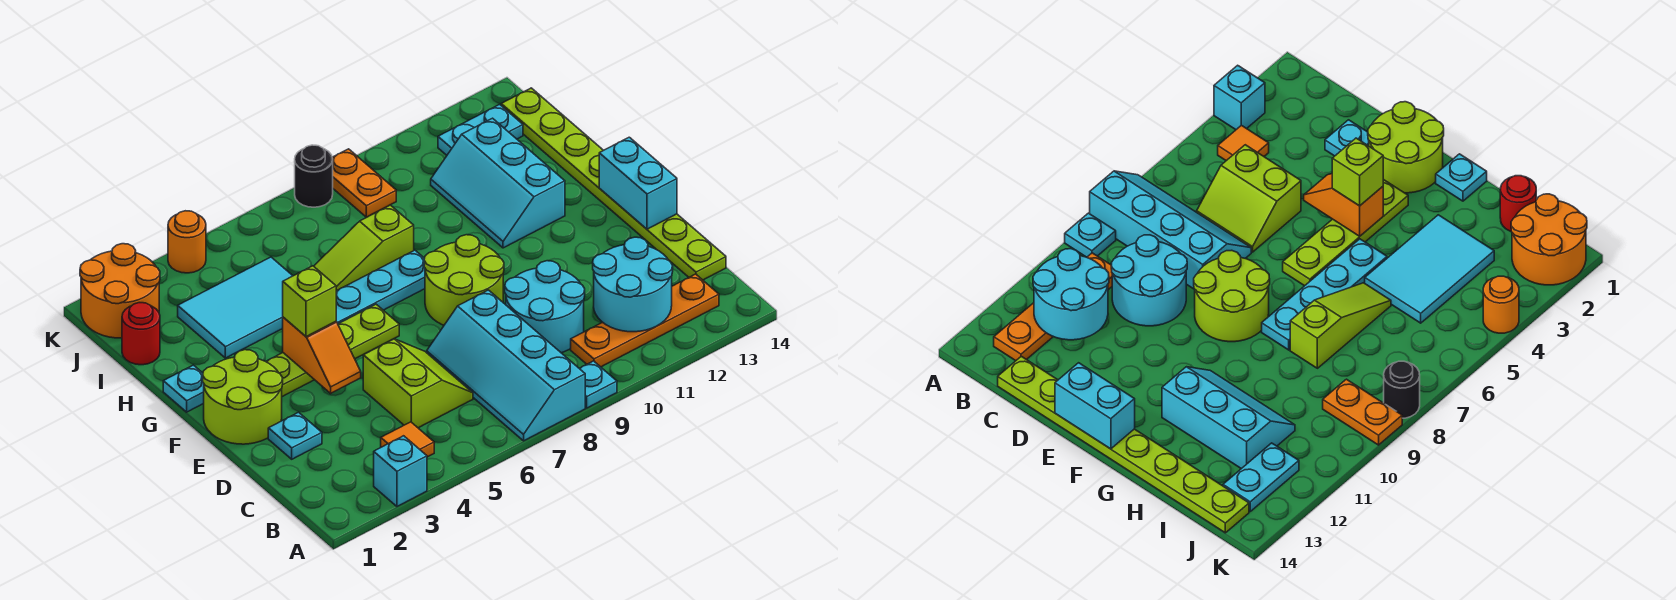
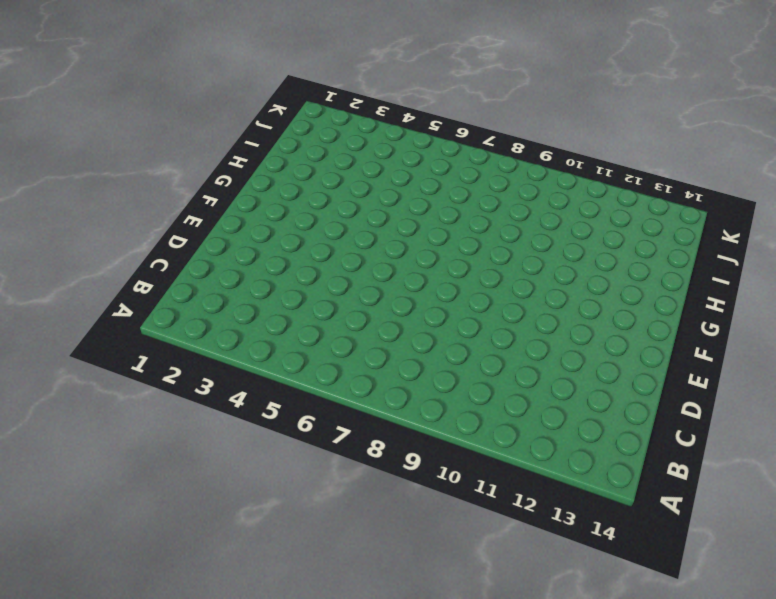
none -> cyan brick A3 level 1
none -> cyan slope A7:D8 level 1 top 8
none -> cyan plate A9 level 1

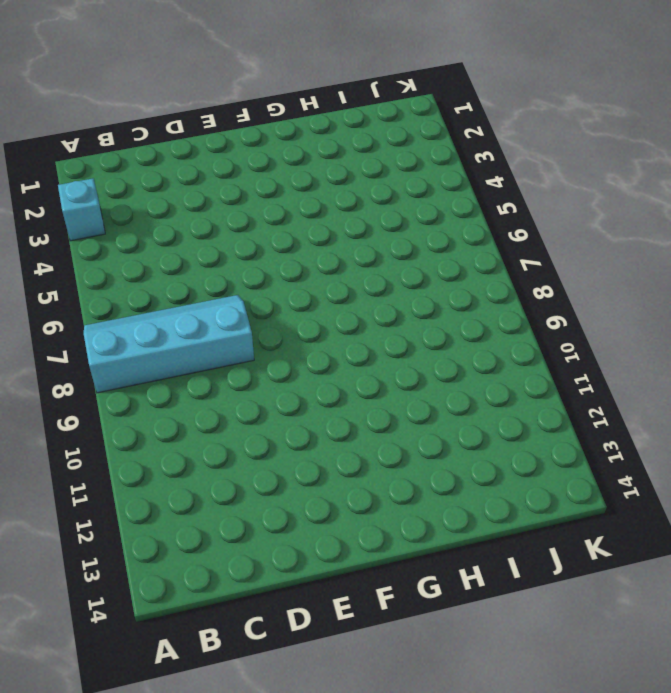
none -> cyan plate A9 level 1
none -> orange tile B4 level 1
none -> orange plate B10:B13 level 1

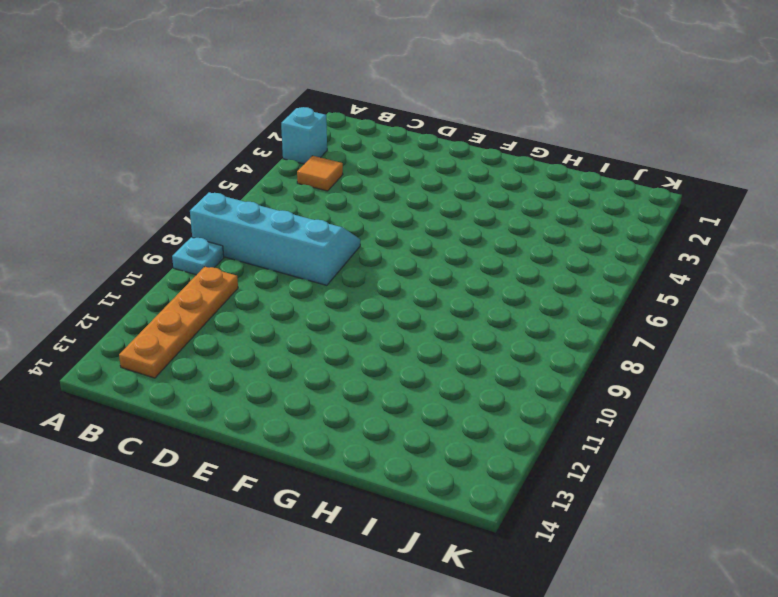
none -> lime slope C5:D6 level 1 top 5
none -> cyan round brick C9:D10 level 1
none -> lime plate C14:J14 level 1

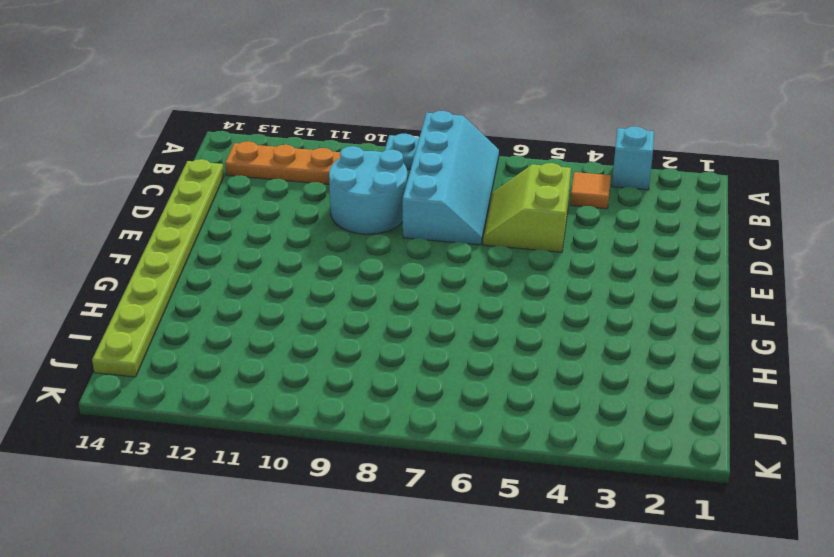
none -> cyan plate D2 level 1
none -> lime round brick E1:F2 level 1
none -> lime round brick E8:F9 level 1

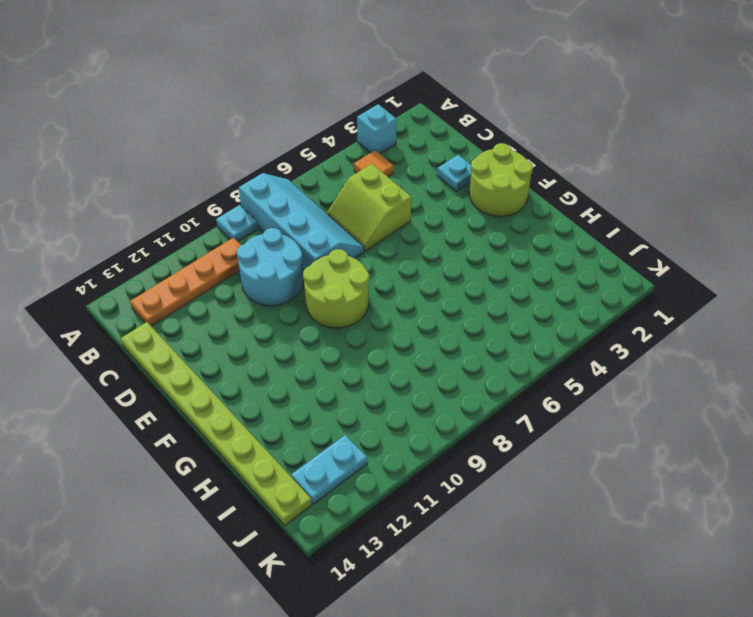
none -> lime plate F3:F6 level 1
none -> cyan plate G1 level 1
none -> cyan plate G5:G8 level 1

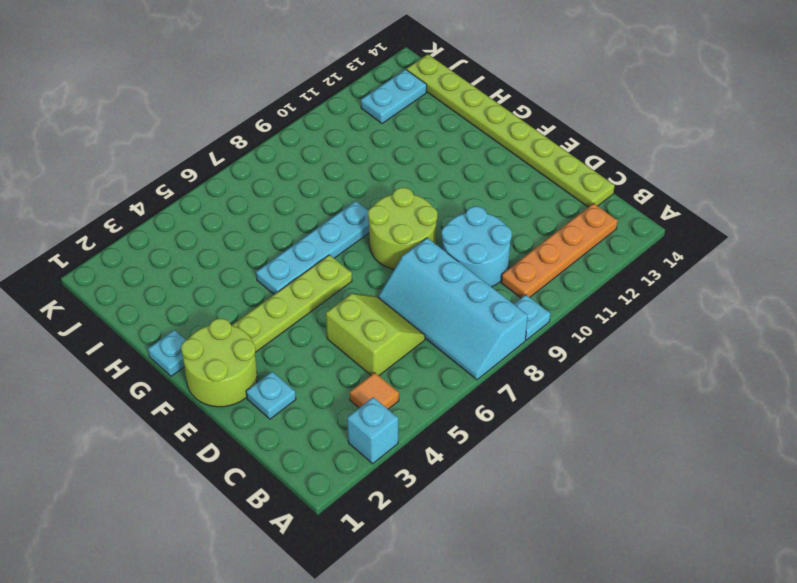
none -> cyan slope G11:I12 level 1 top 12
none -> cyan tile H3:I5 level 1
none -> lime slope H6:H8 level 1 top 8

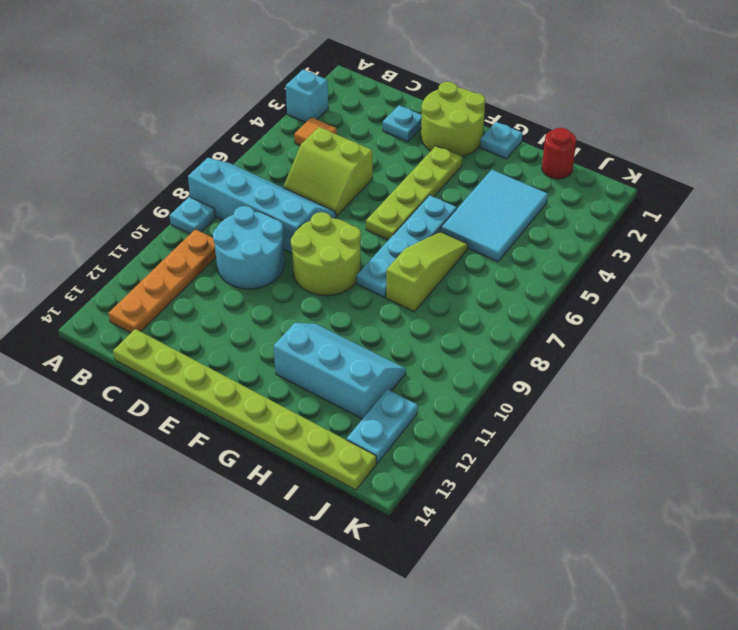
none -> orange round brick J1:K2 level 1
none -> orange plate J9:K9 level 1
none -> orange round brick K4 level 1

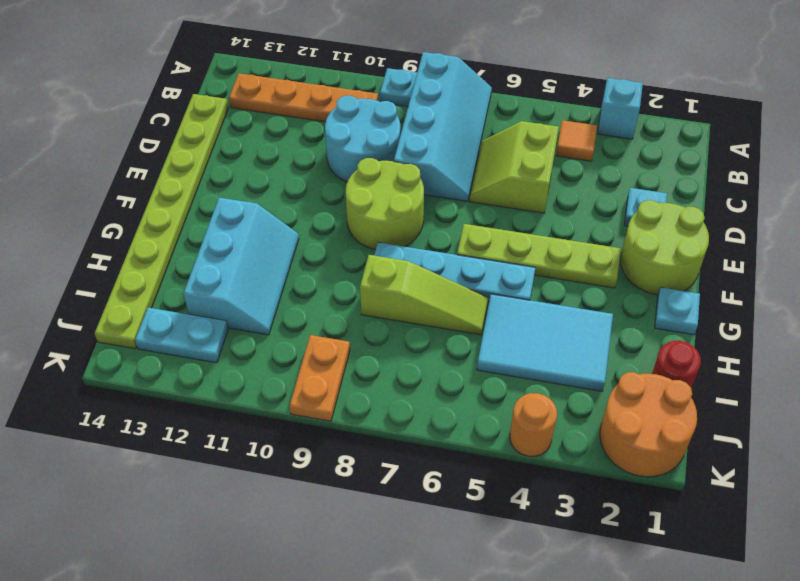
none -> black round brick K8 level 1
none -> cyan round brick B11:C12 level 2
none -> orange slope E4:F4 level 2 top F

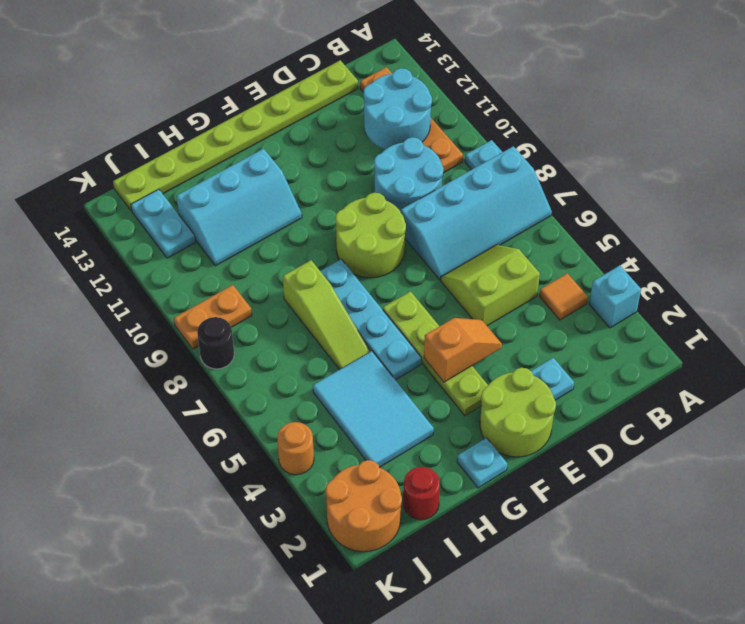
none -> cyan brick E14:F14 level 2
none -> lime brick F4 level 3

